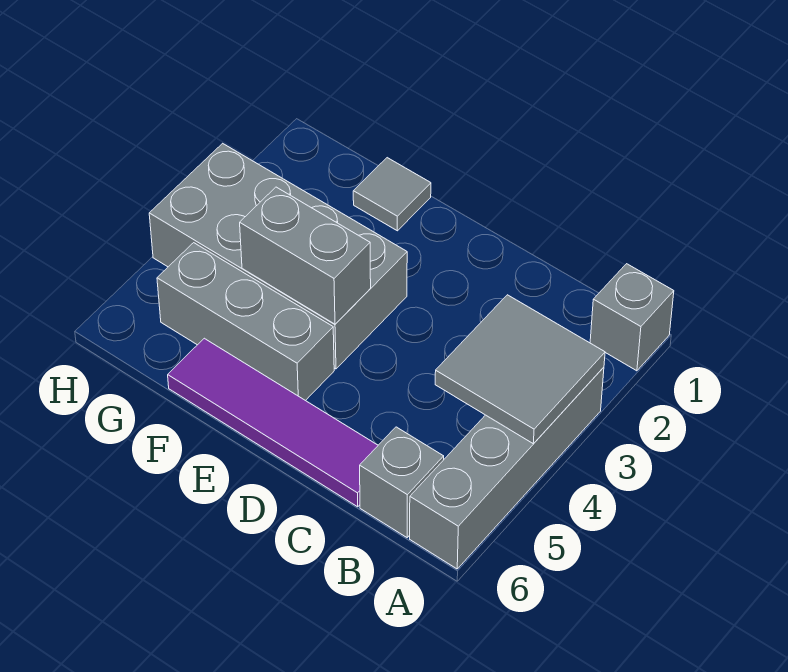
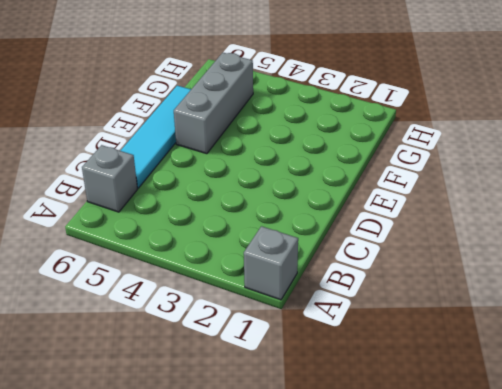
cyan tile C6:F6 level 1 -> purple tile C6:F6 level 1
none -> grey brick A3:A6 level 1
none -> grey brick E3:H4 level 1

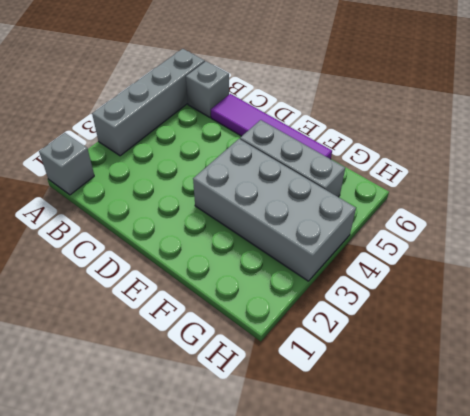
none -> grey tile F1 level 1
none -> grey tile A3:B4 level 2

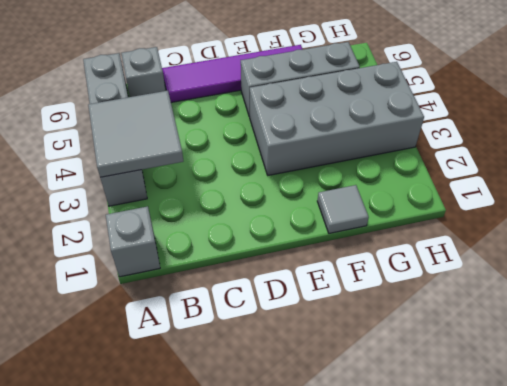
none -> grey brick E4:F4 level 2

